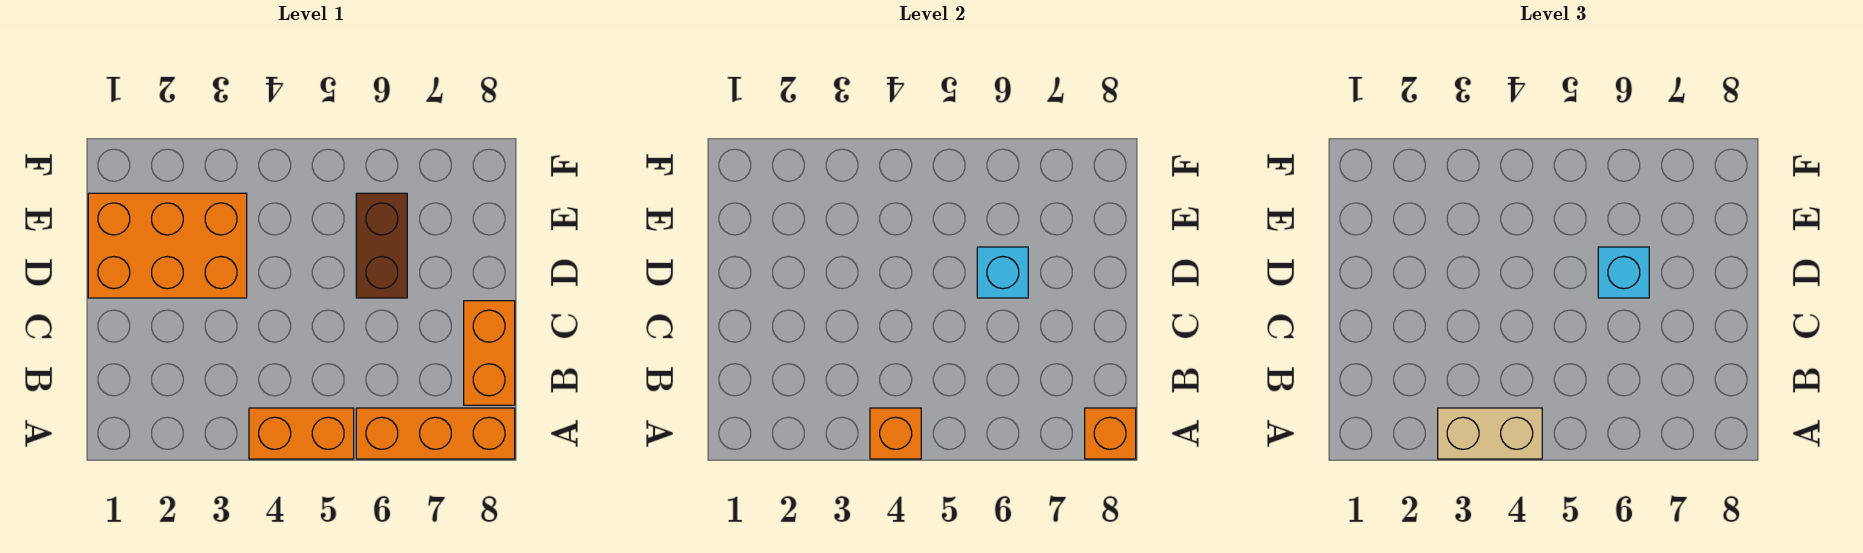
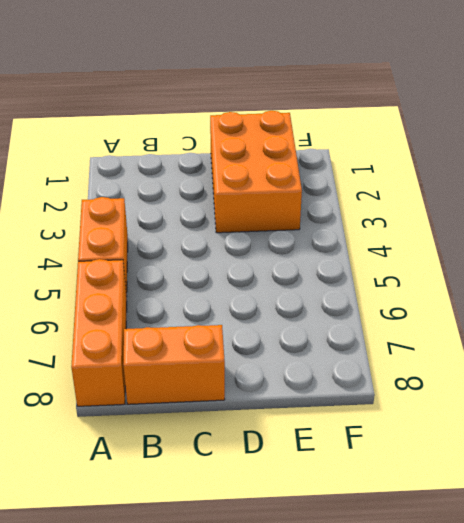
none -> brown brick D6:E6 level 1
none -> orange brick A4 level 2

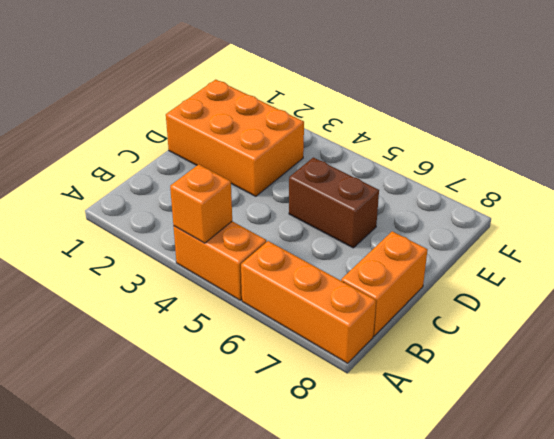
brown brick D5:D6 level 1 -> brown brick D6:E6 level 1
none -> orange brick A8 level 2
none -> cyan brick D6 level 2

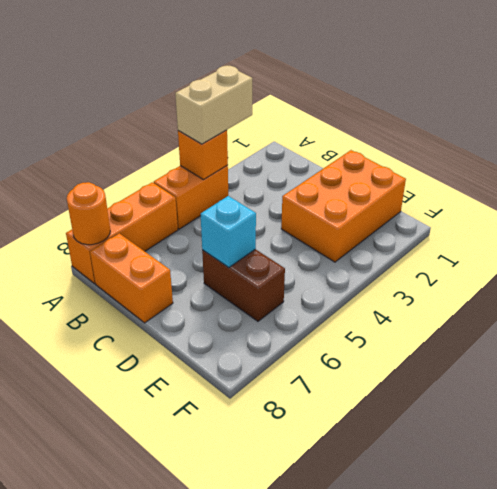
orange round brick A8 level 2 -> orange brick A8 level 2
none -> cyan brick D6 level 3

